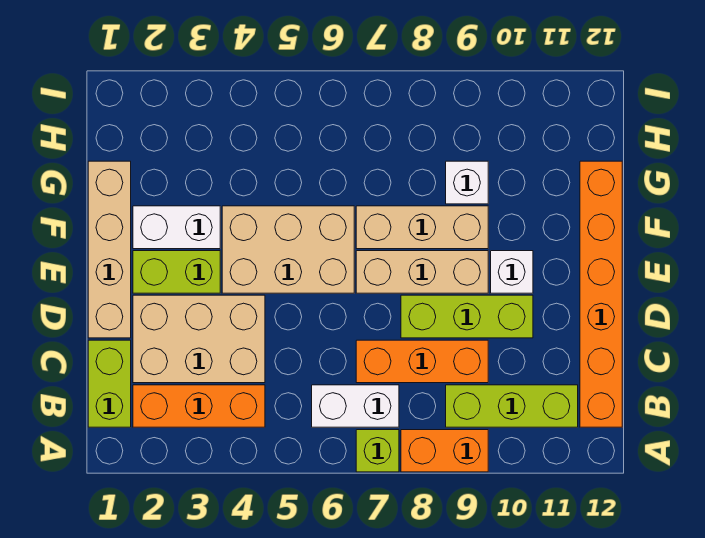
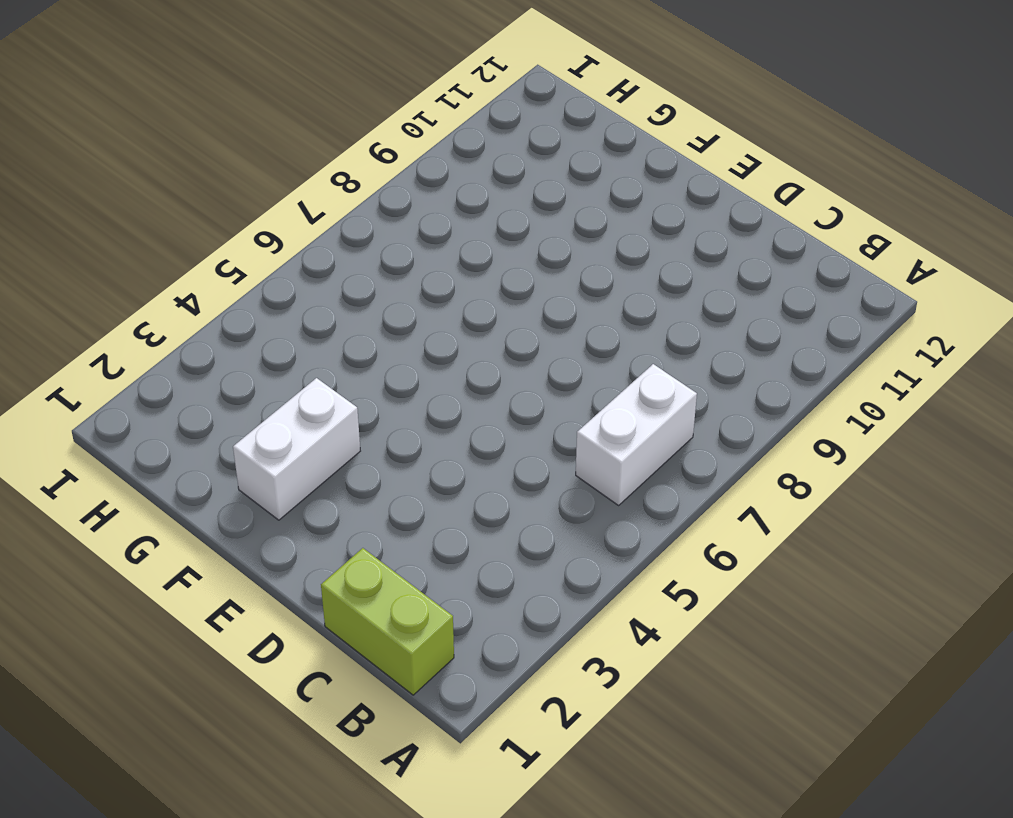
none -> lime brick A7 level 1
none -> orange brick A8:A9 level 1
none -> orange brick B2:B4 level 1

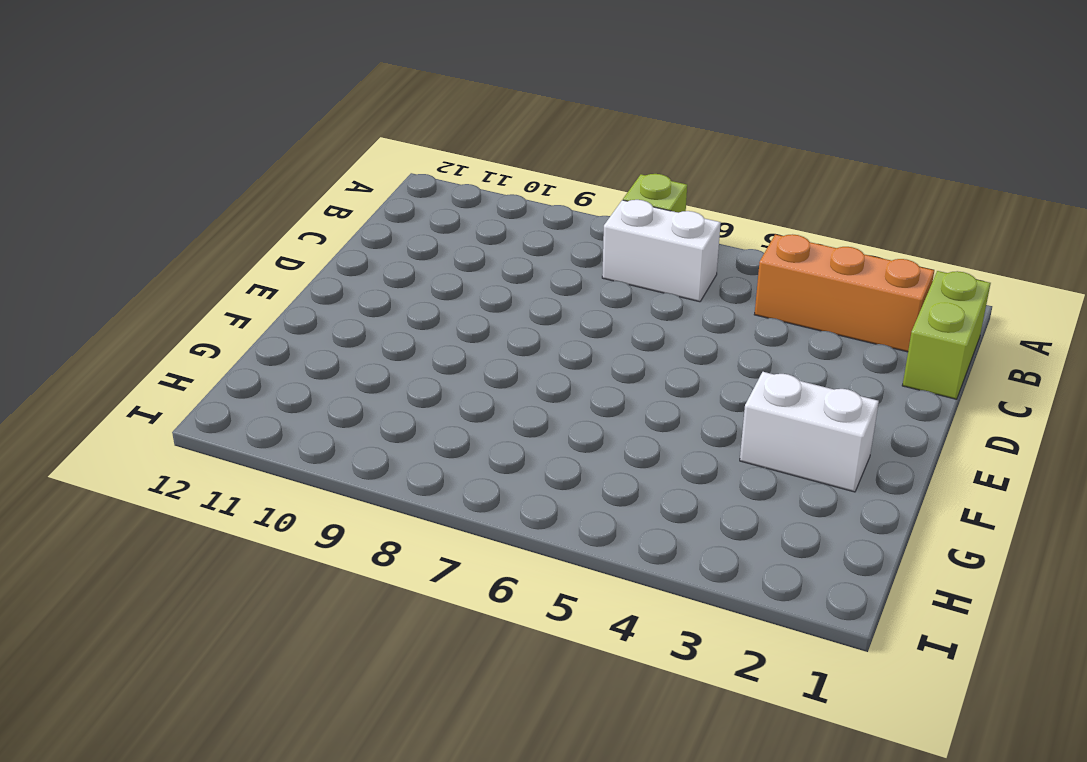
none -> orange brick A8:A9 level 1
none -> lime brick B9:B11 level 1
none -> orange brick B12:G12 level 1

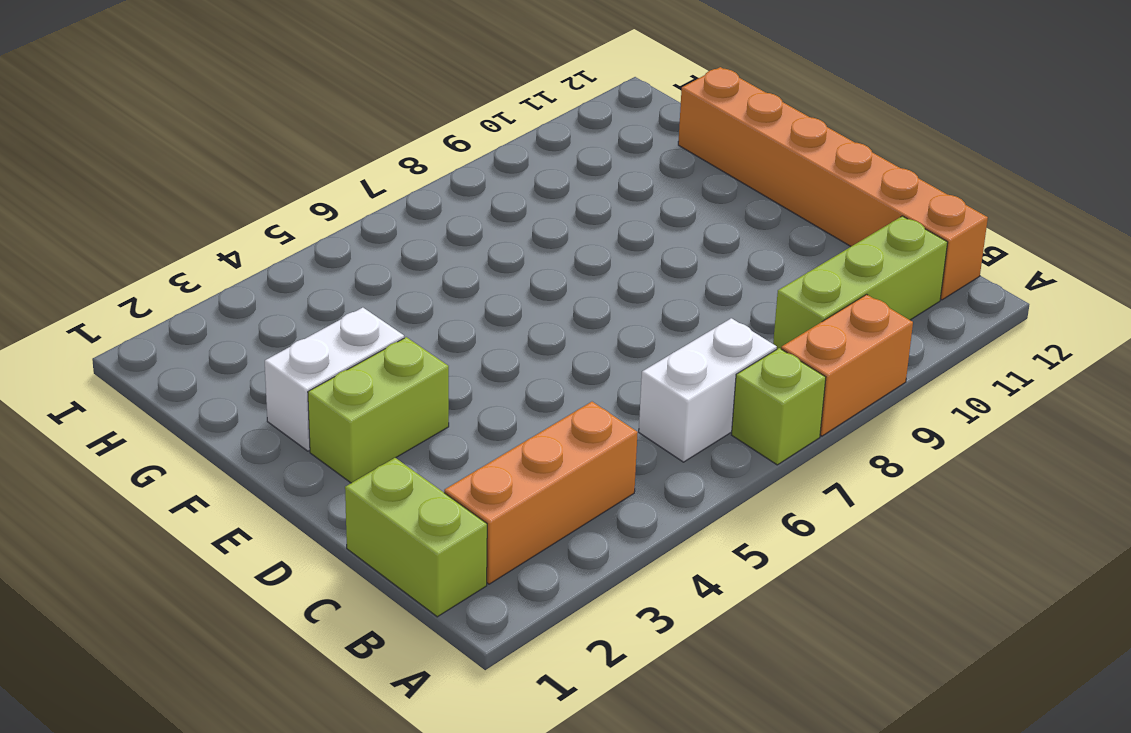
none -> tan brick C2:D4 level 1
none -> orange brick C7:C9 level 1
none -> tan brick D1:G1 level 1

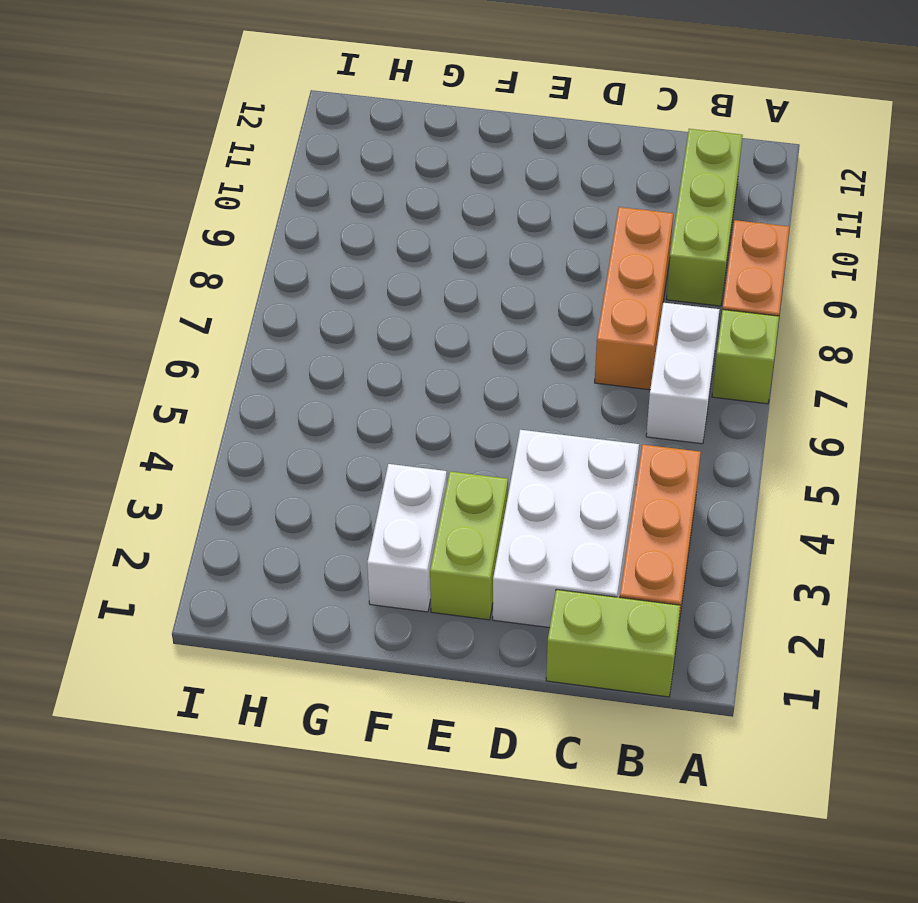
white brick C2:D4 level 1 -> tan brick C2:D4 level 1
none -> orange brick B12:G12 level 1
none -> tan brick D1:G1 level 1
none -> lime brick D8:D10 level 1

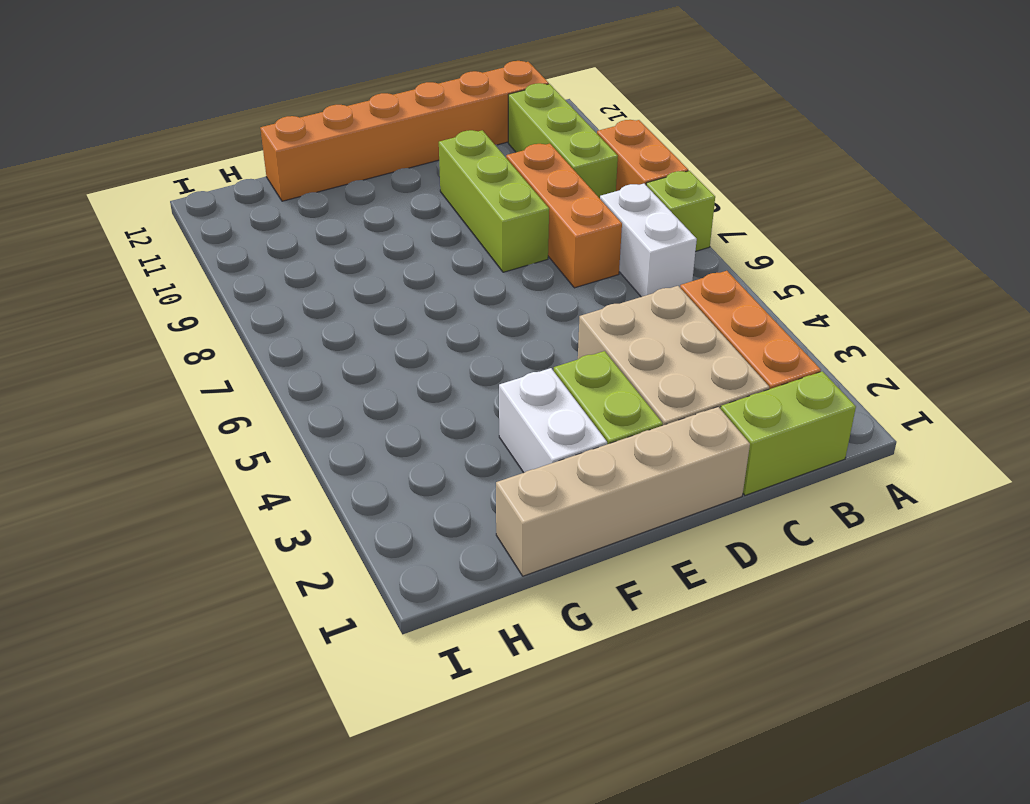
none -> tan brick E4:F6 level 1
none -> tan brick E7:E9 level 1
none -> white brick E10 level 1

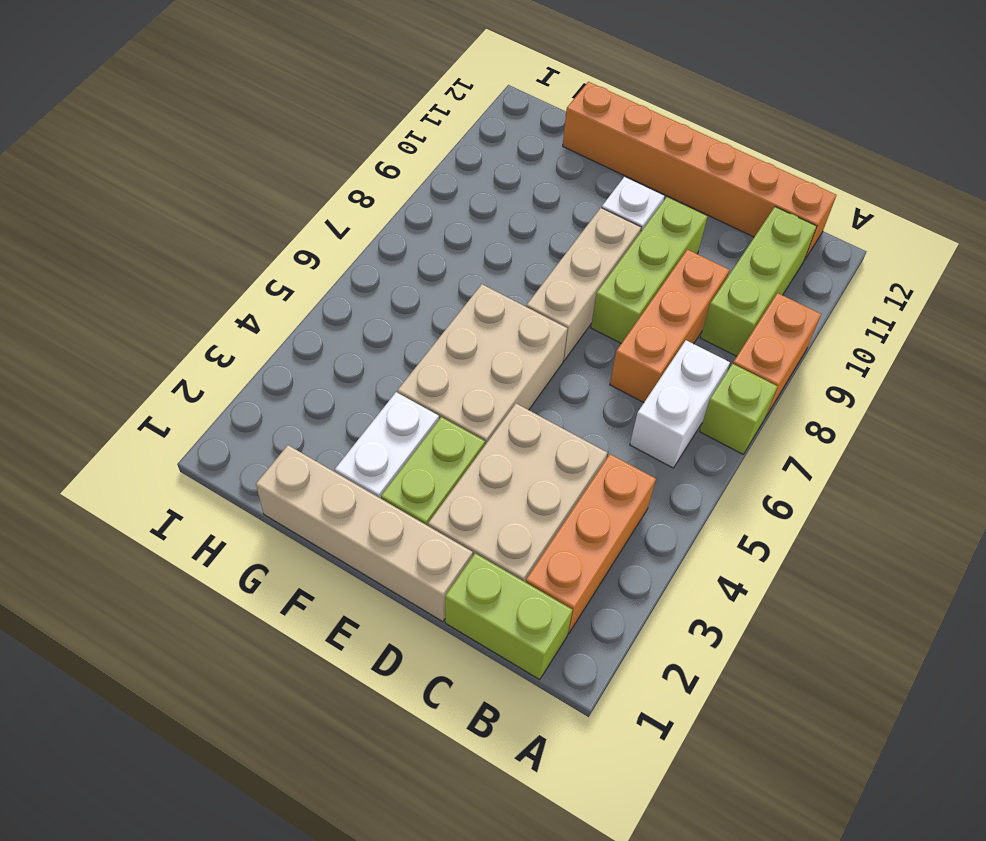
none -> tan brick F7:F9 level 1
none -> white brick G9 level 1

